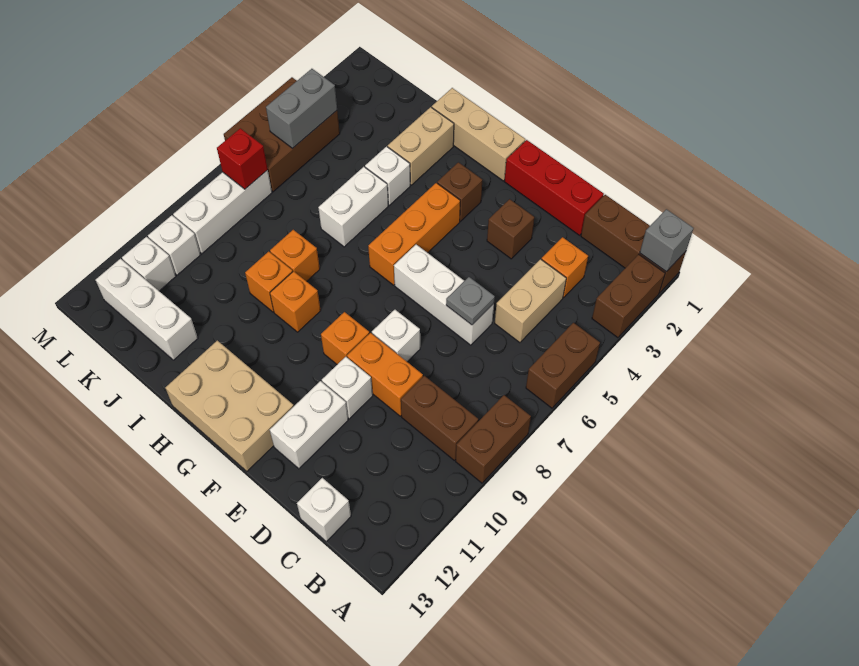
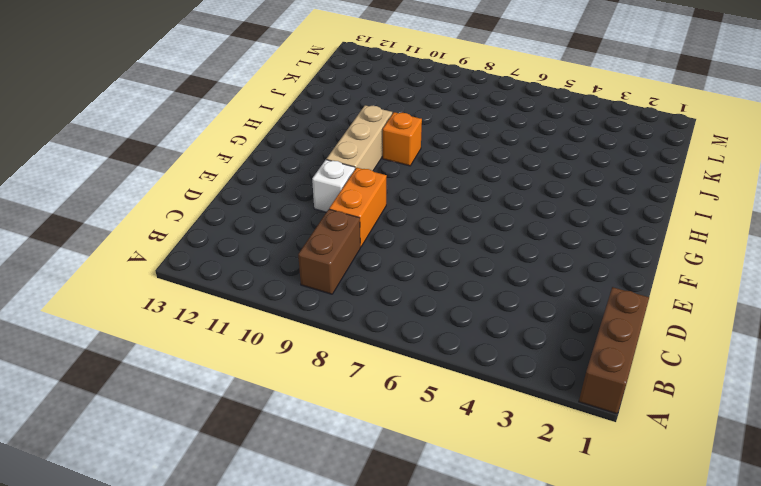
tan brick F10:H10 level 1 -> tan brick G1:I1 level 1
none -> brown brick A2:A3 level 1
none -> brown brick A5:A6 level 1
none -> brown brick A8:A9 level 1
none -> orange brick C3 level 1

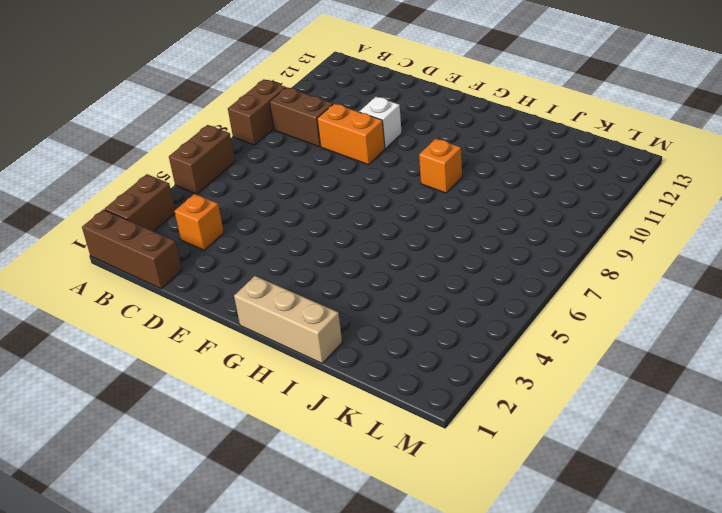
none -> tan brick C4:C5 level 1
none -> white brick C13 level 1
none -> red brick D1:F1 level 1
none -> white brick D6:F6 level 1

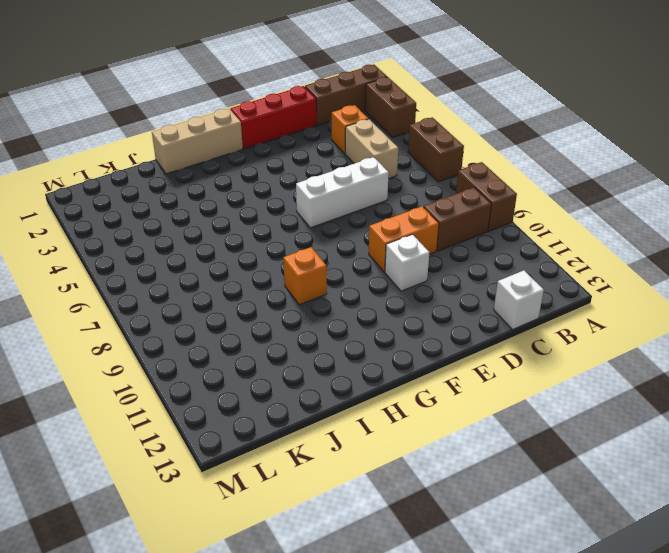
none -> brown brick E3 level 1
none -> white brick E8 level 1
none -> white brick E11:E12 level 1
none -> orange brick F9 level 1

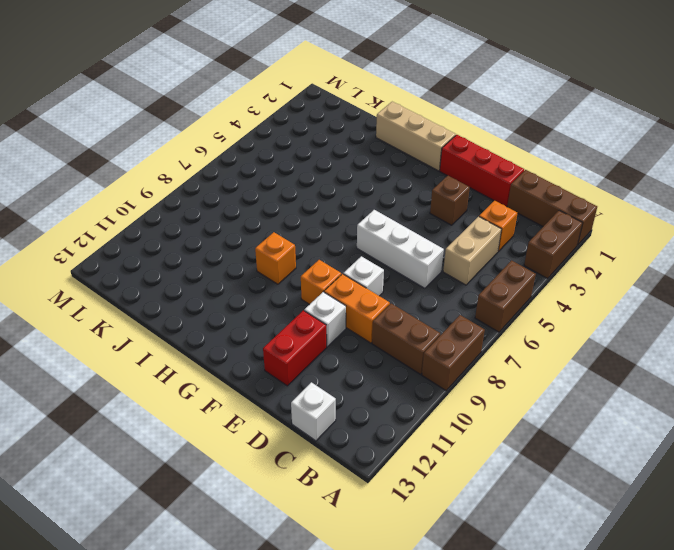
red brick E11:E12 level 1 -> white brick E11:E12 level 1
none -> tan brick F12:H13 level 1
none -> brown brick G3 level 1
none -> orange brick G4:G6 level 1
none -> tan brick I2:I3 level 1

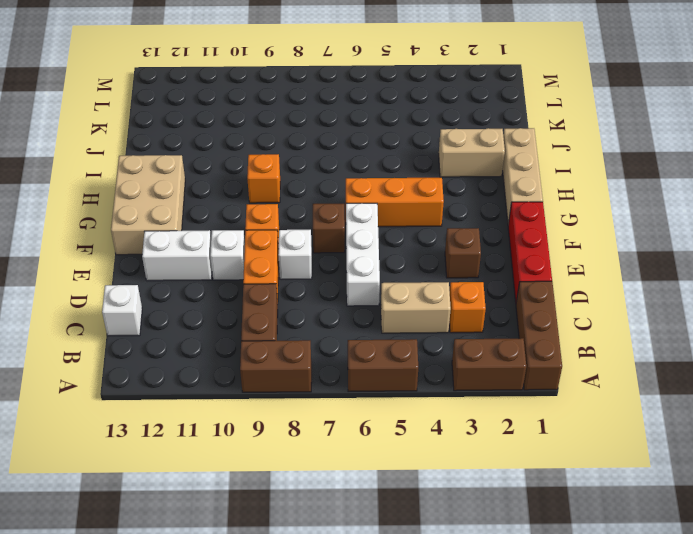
brown brick F7 level 1 -> brown brick G3 level 1
none -> white brick I4 level 1
none -> white brick I5:I6 level 1
none -> orange brick I8 level 1
none -> orange brick I9 level 1

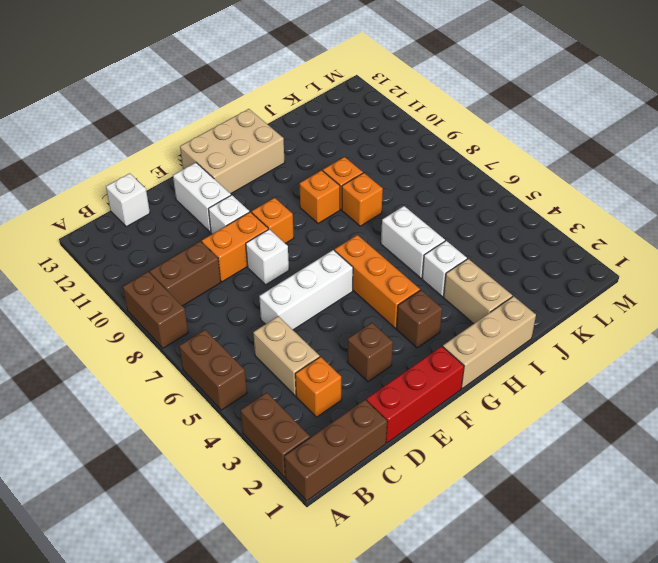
none -> white brick J12:L12 level 1
none -> brown brick L4:M6 level 1
none -> white brick L7:L9 level 1
none -> white brick L10 level 1

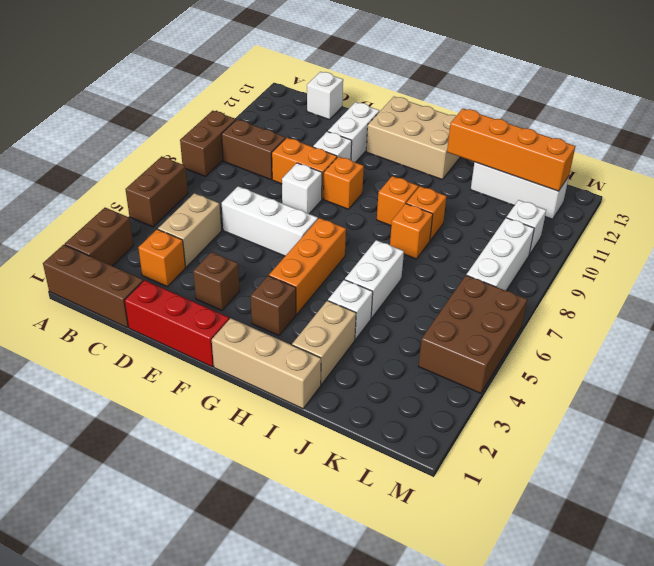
orange brick I12:L12 level 2 -> none
none -> white brick L11 level 1
none -> grey brick A1 level 2
none -> grey plate D6 level 2
none -> grey brick L4:L5 level 2

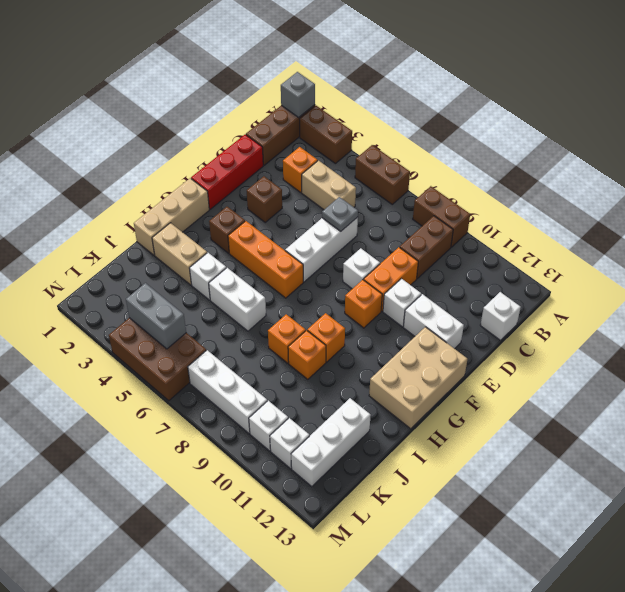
none -> red brick L7 level 2

